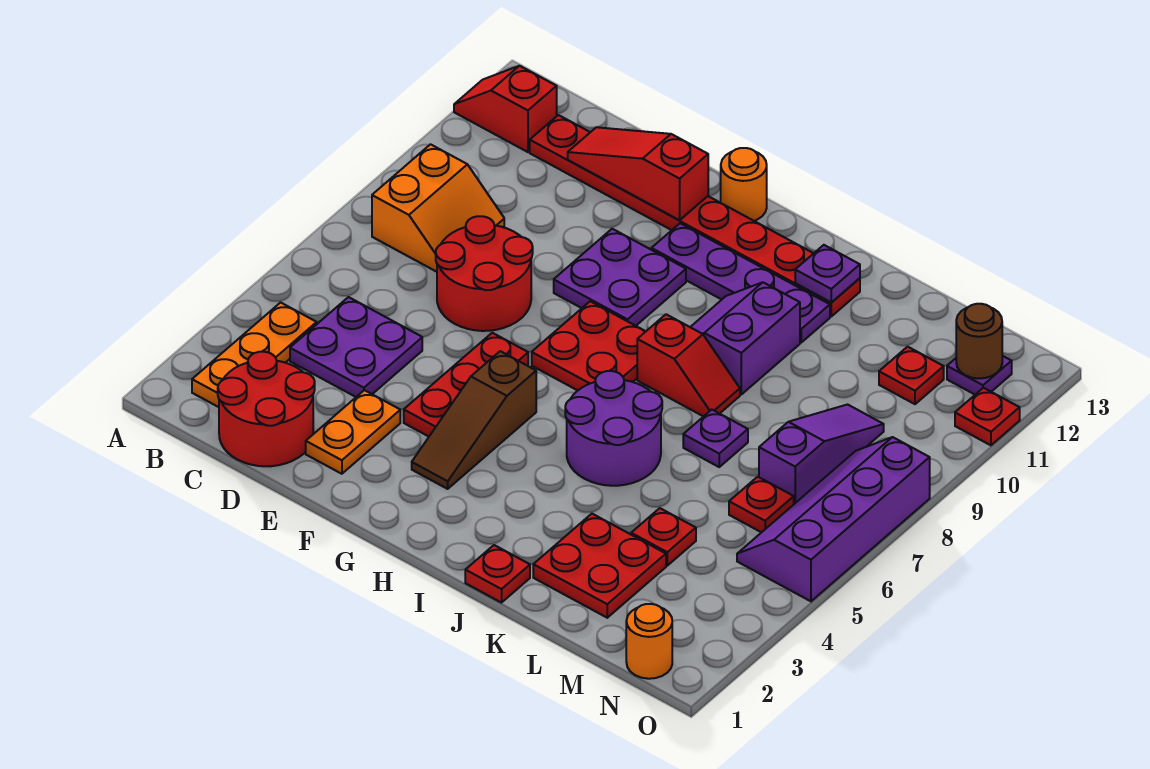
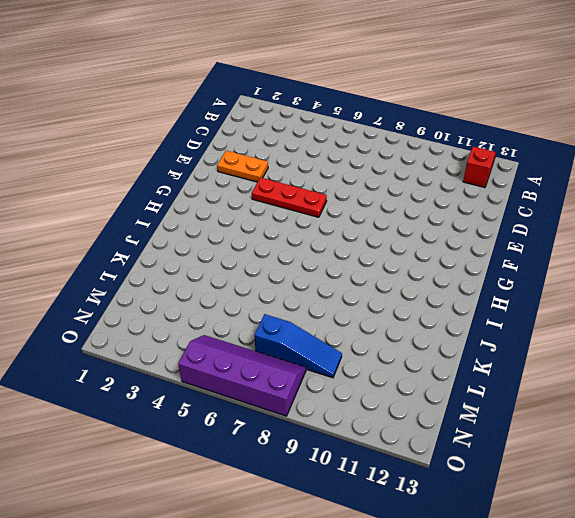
blue slope M7:M9 level 1 top 7 -> purple slope M7:M9 level 1 top 7
none -> orange plate B2:B4 level 1
none -> orange slope B8:C9 level 1 top B
none -> red round brick C1:D2 level 1
none -> purple plate C4:D5 level 1

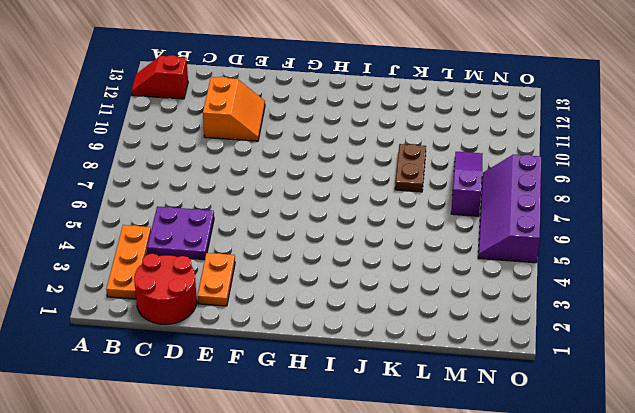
orange slope D10:E11 level 1 top D -> orange slope B8:C9 level 1 top B
brown plate K8:K9 level 1 -> none
none -> red plate C12:J12 level 1
none -> red round brick D7:E8 level 1
none -> red plate F4:F6 level 1
none -> purple plate F9:G10 level 1

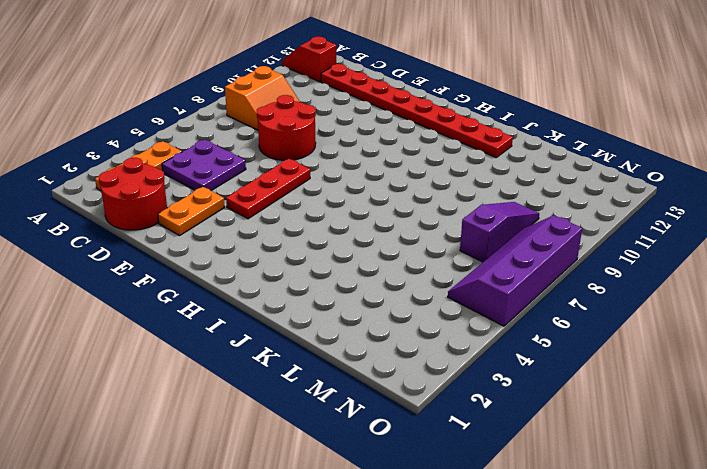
none -> purple plate F9:G10 level 1
none -> brown slope G3:G5 level 1 top 5
none -> red plate G7:H8 level 1
none -> purple plate G11:J11 level 1

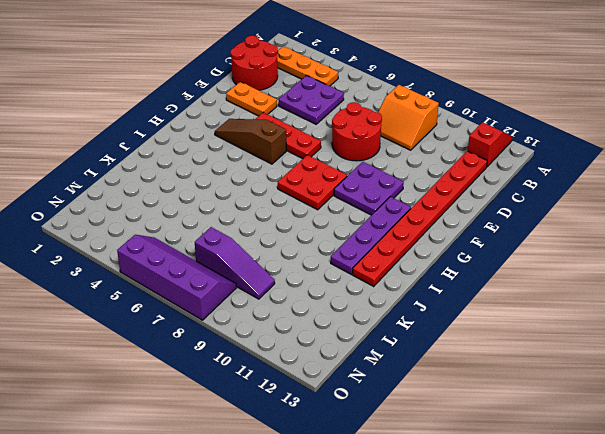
none -> orange round brick G13 level 1
none -> purple round brick I5:J6 level 1
none -> red slope I8:J8 level 1 top I
none -> purple slope I9:J10 level 1 top J

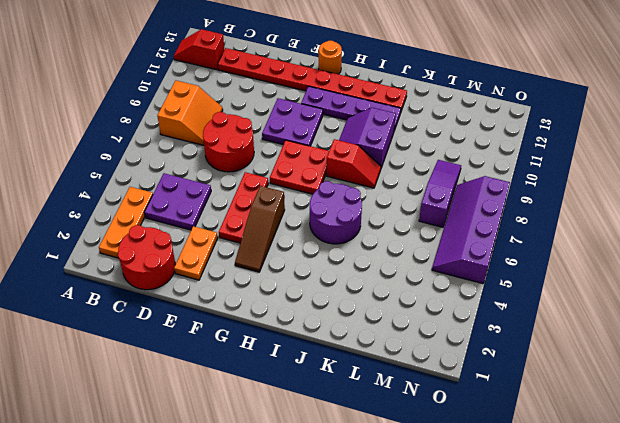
none -> red plate J1 level 1
none -> red plate K2:L3 level 1
none -> purple plate K7 level 1
none -> red plate L4 level 1

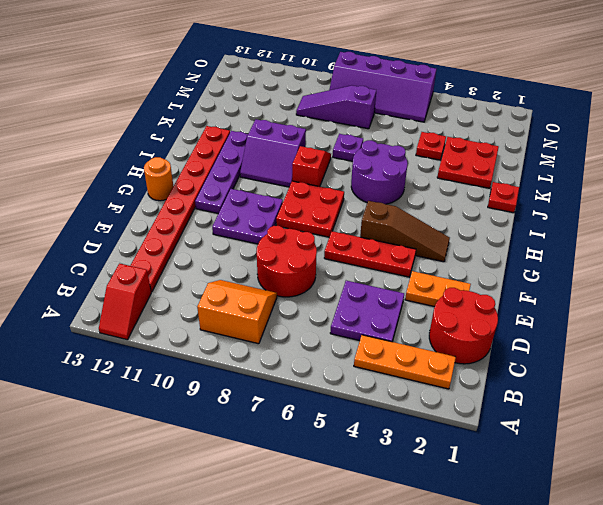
none -> red plate M6 level 1
none -> red plate M11 level 1
none -> orange round brick N1 level 1
none -> purple plate N12 level 1

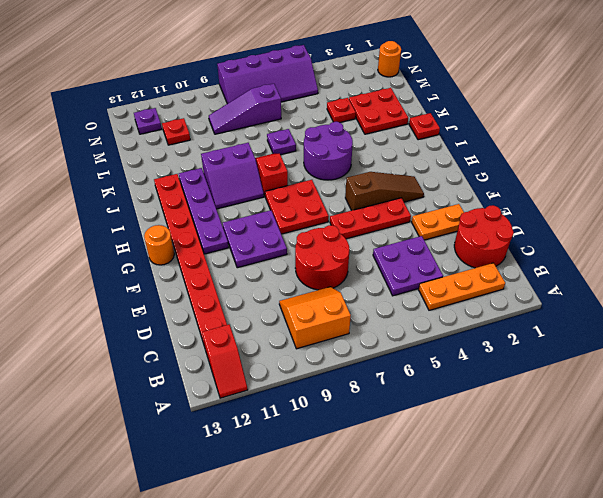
none -> red plate M6 level 1
none -> red plate O11 level 1
none -> red slope D12:F12 level 2 top F
none -> purple plate J12 level 2

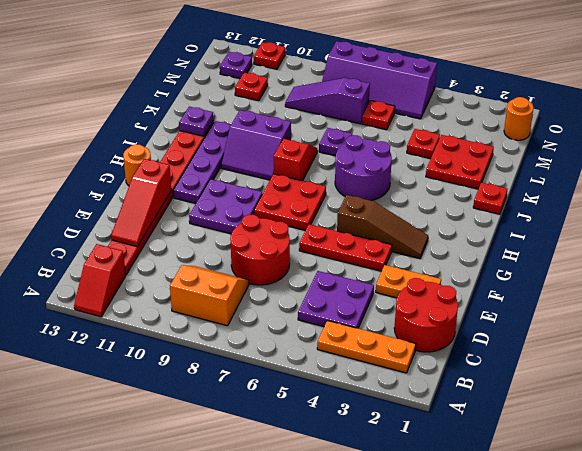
none -> brown round brick N12 level 2

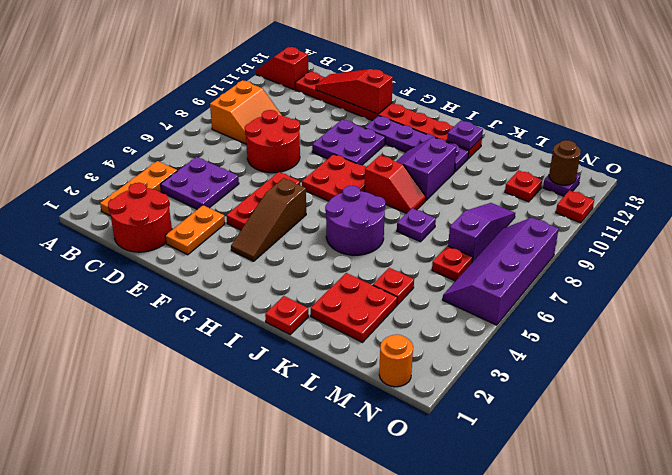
none -> orange round brick G13 level 1

